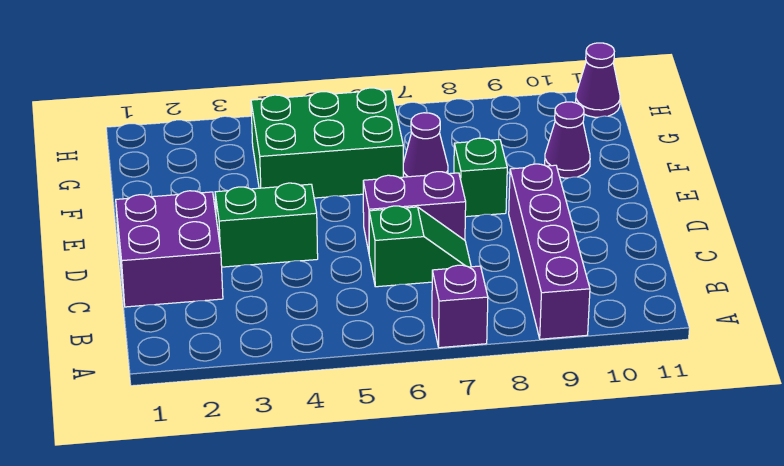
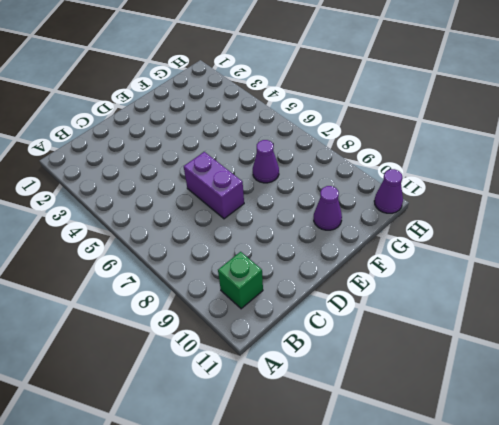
green brick B10 level 1 -> green brick E8 level 1
none -> purple brick A7 level 1
none -> purple brick A9:D9 level 1

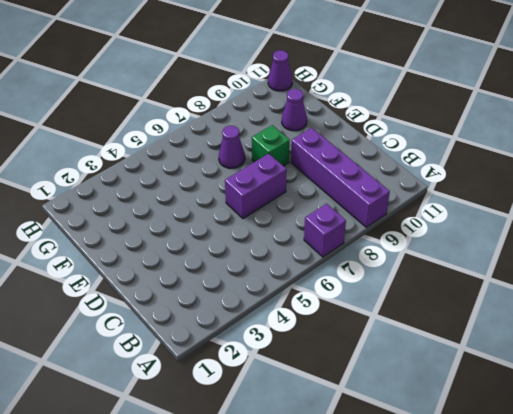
none -> purple brick C1:D2 level 1
none -> green slope C6:C7 level 1 top 6

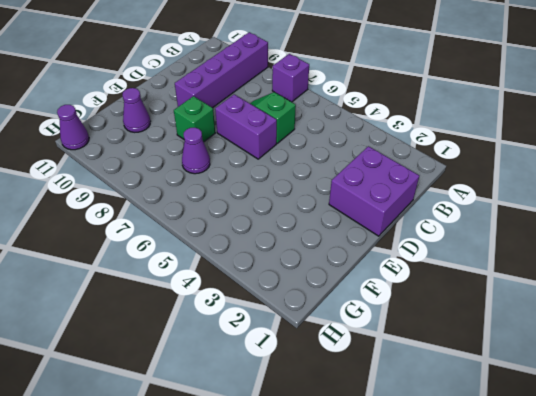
none -> green brick D3:D4 level 1
none -> green brick F4:G6 level 1

